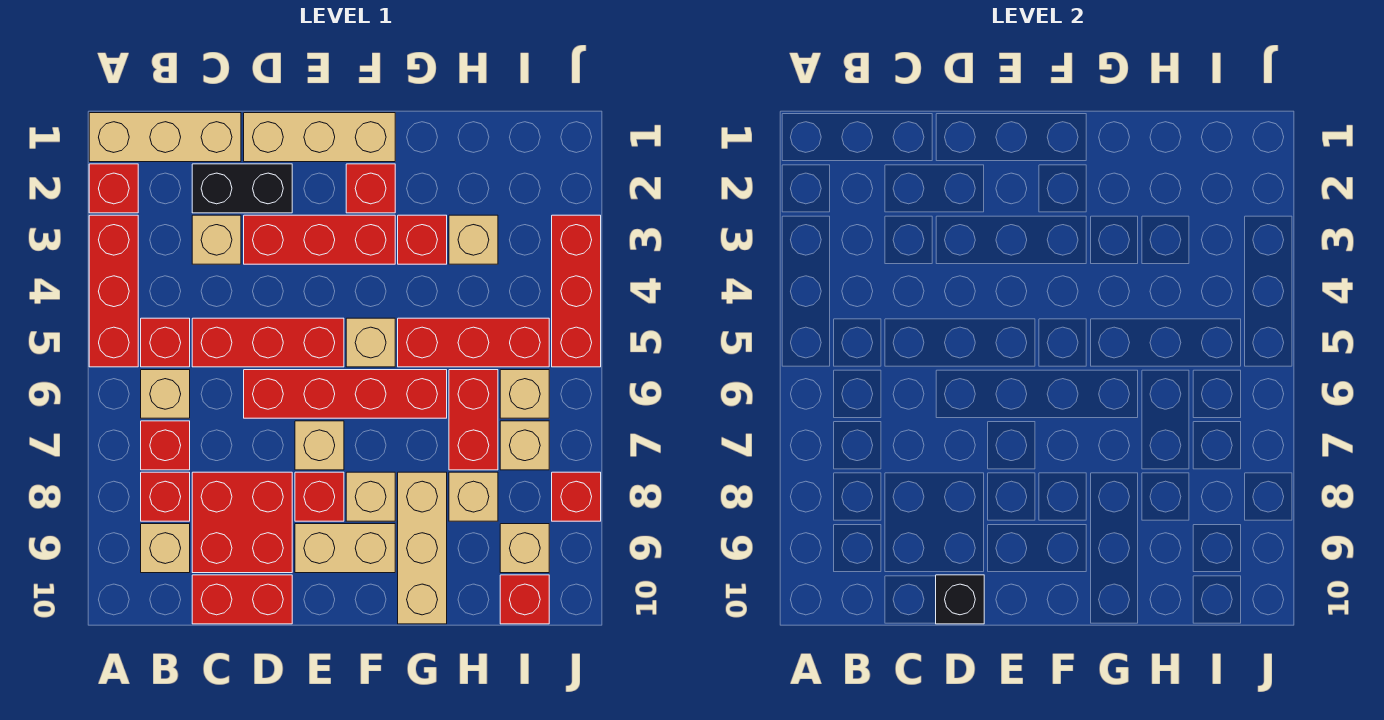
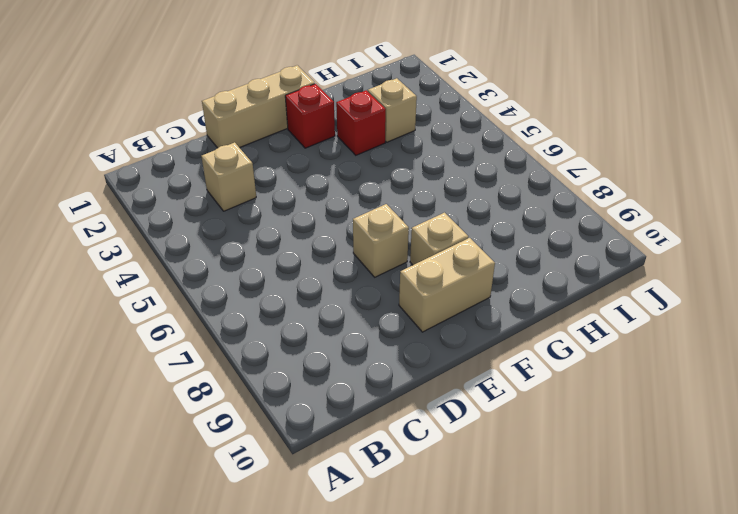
none -> tan brick A1:C1 level 1
none -> red brick A2 level 1
none -> red brick A3:A5 level 1
none -> red brick B5 level 1

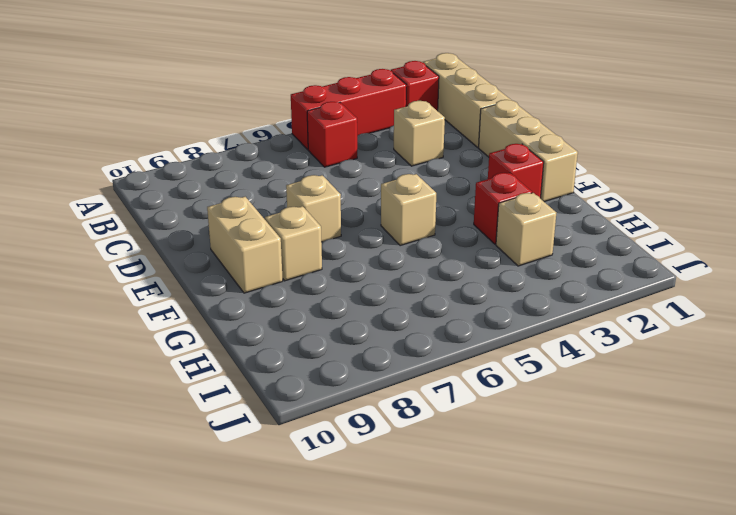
none -> tan brick B6 level 1
none -> red brick B7 level 1
none -> red brick B8 level 1
none -> tan brick B9 level 1

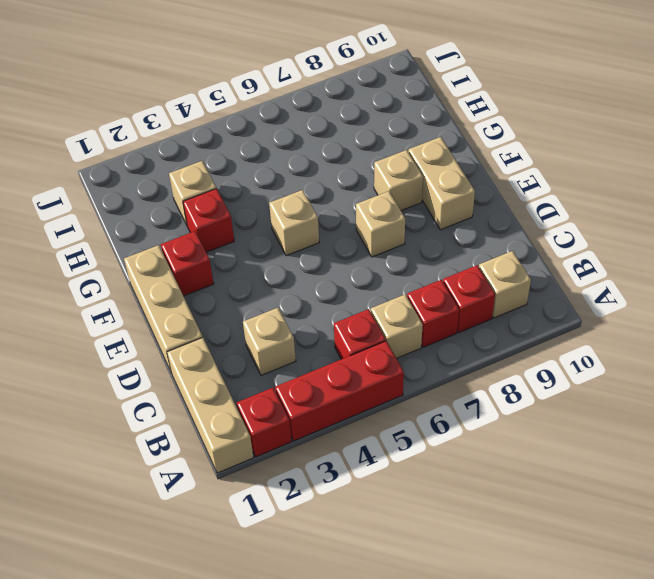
none -> black brick C2:D2 level 1
none -> red brick C5:E5 level 1
none -> red brick C8:D9 level 1
none -> red brick C10:D10 level 1

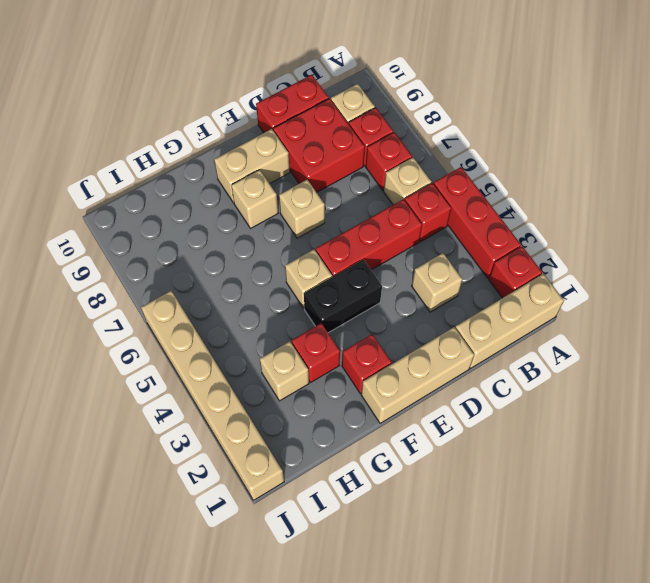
black brick E4:F4 level 1 -> black brick C2:D2 level 1
tan brick J1:J6 level 1 -> red brick J3:J5 level 1
none -> red brick D3:F3 level 1
none -> red brick D6:G6 level 1
none -> red brick E8 level 1
none -> red brick G5:I5 level 1

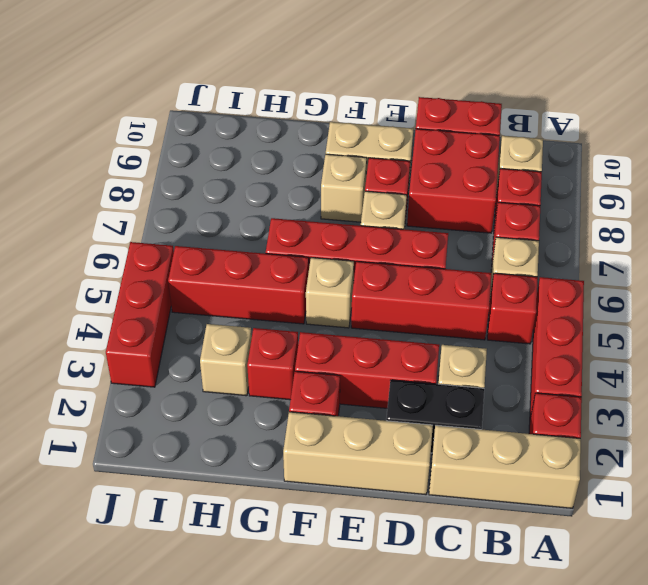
none -> tan brick G8:G10 level 1
none -> red brick H6:H7 level 1
none -> tan brick H8 level 1
none -> tan brick I6 level 1

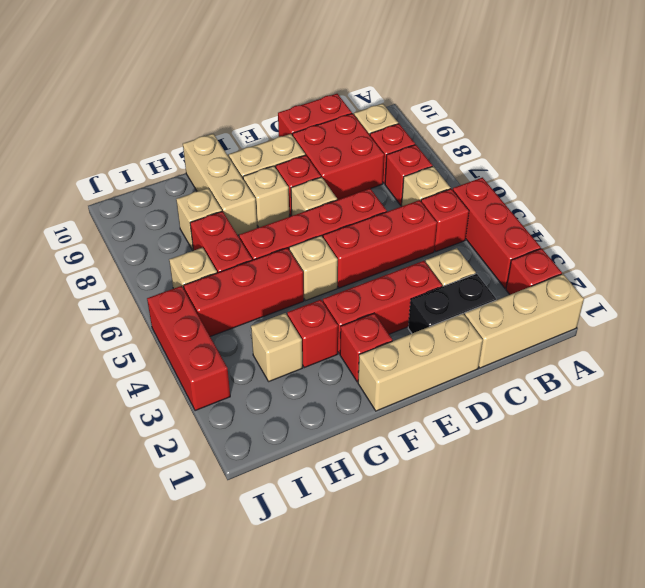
none -> tan brick I7 level 1
none -> tan brick I9 level 1
none -> red brick I10 level 1
none -> red brick J8 level 1

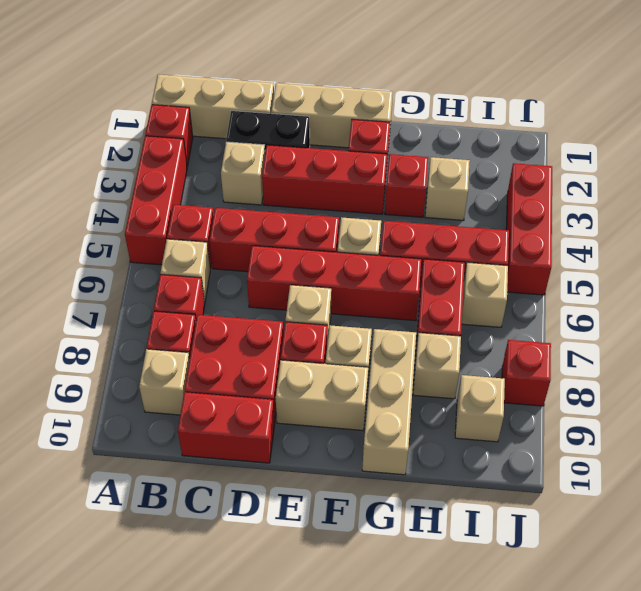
none -> tan brick I7 level 1
none -> red brick I10 level 1
none -> black brick D10 level 2

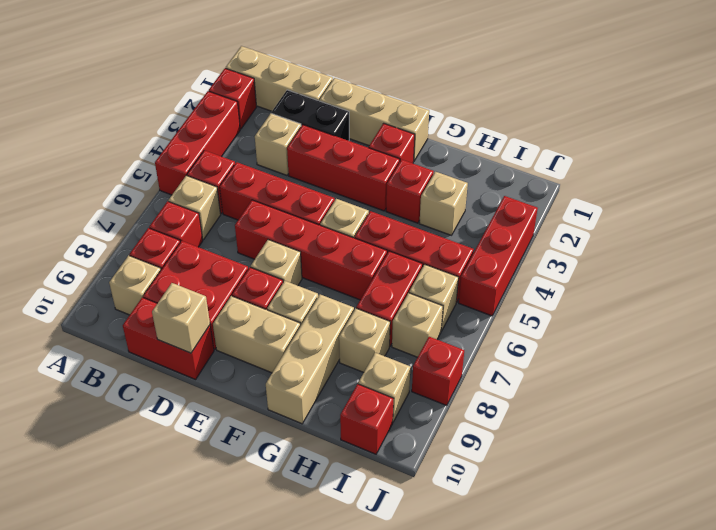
tan brick D10 level 2 -> black brick D10 level 2

